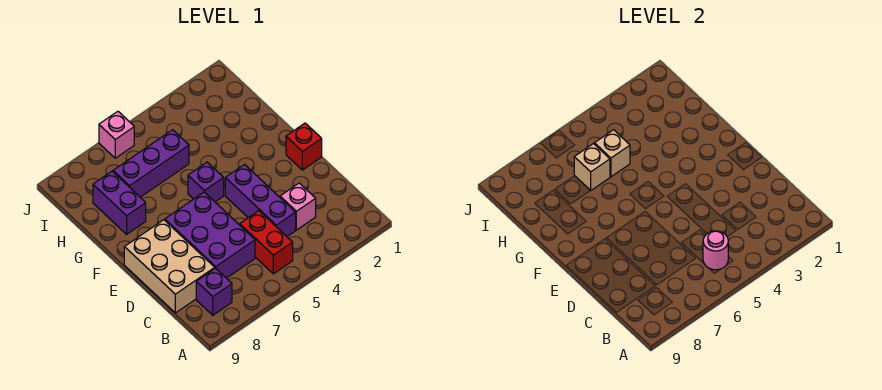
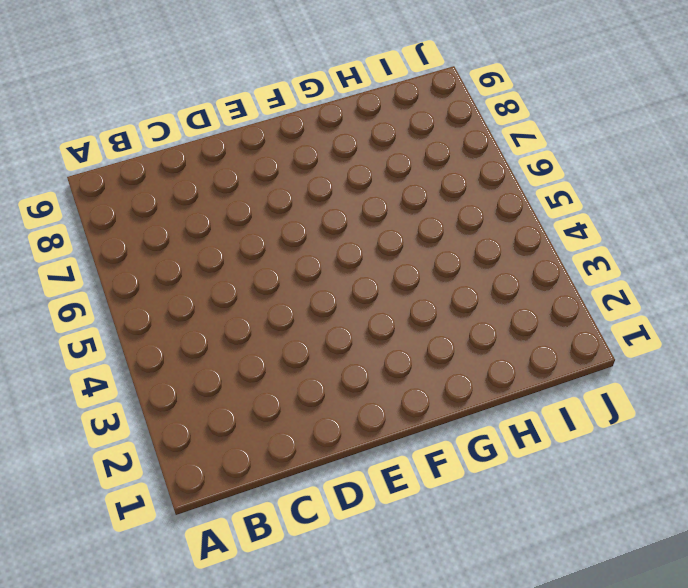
none -> red brick B5:C5 level 1
none -> purple brick B8 level 1
none -> pink brick C3 level 1

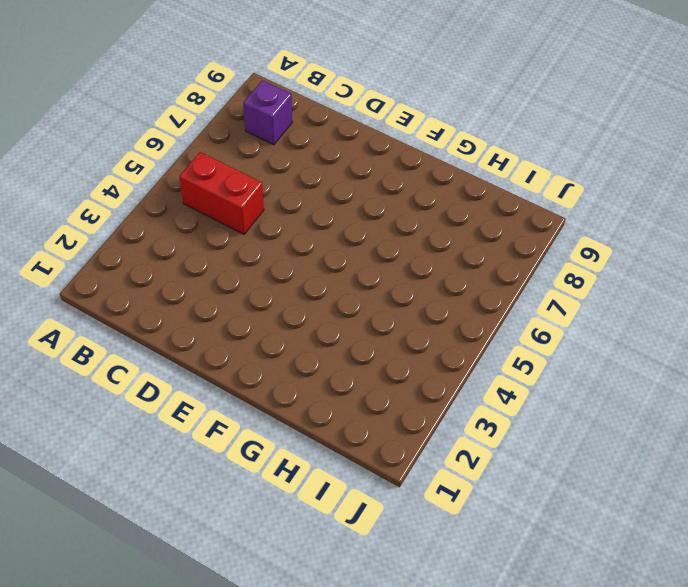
none -> pink brick C3 level 1
none -> purple brick C4:E4 level 1
none -> purple brick C6:E7 level 1

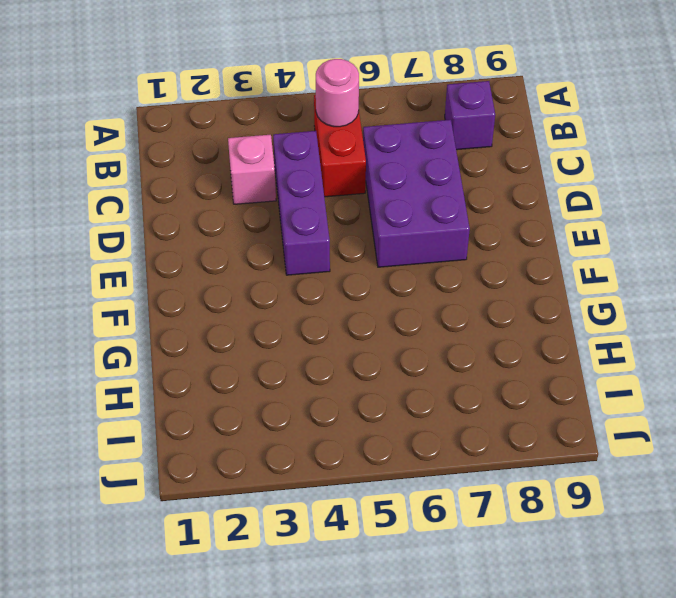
none -> tan brick C8:E9 level 1
none -> red brick E1 level 1
none -> purple brick F5 level 1

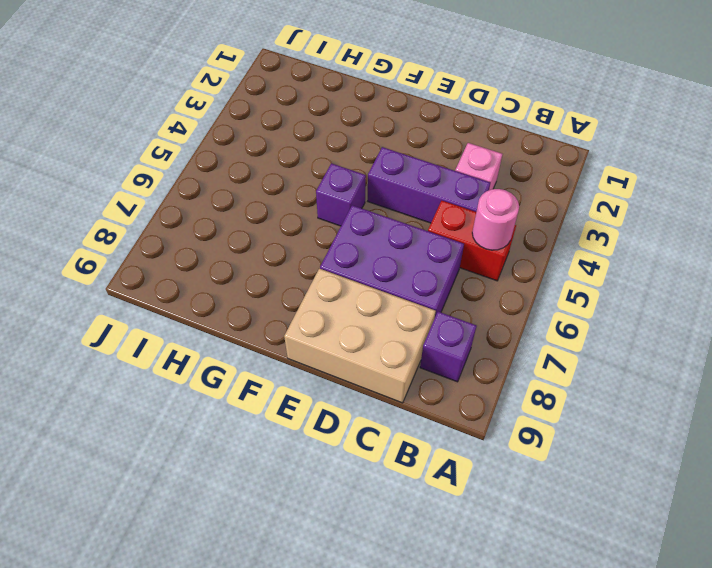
none -> red brick E1 level 1
none -> purple brick G8:H8 level 1
none -> purple brick H5:H7 level 1

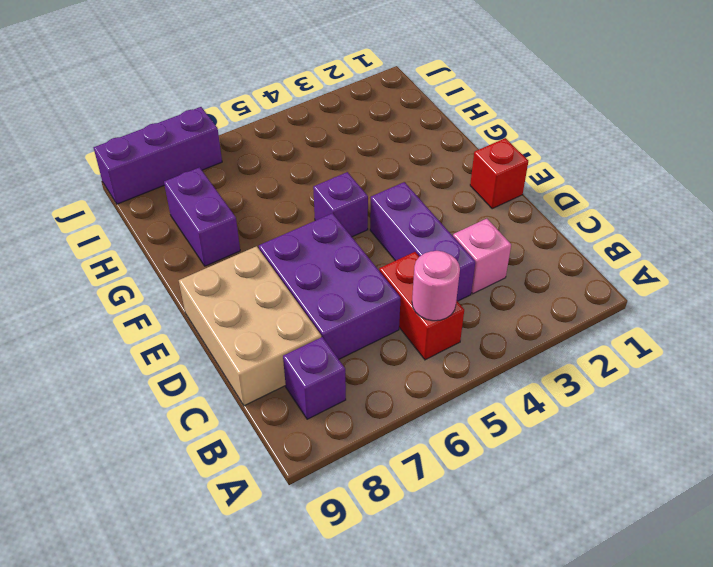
purple brick J7:J9 level 1 -> purple brick H5:H7 level 1
none -> pink brick J6 level 1
none -> tan brick H5 level 2
none -> tan brick H6 level 2

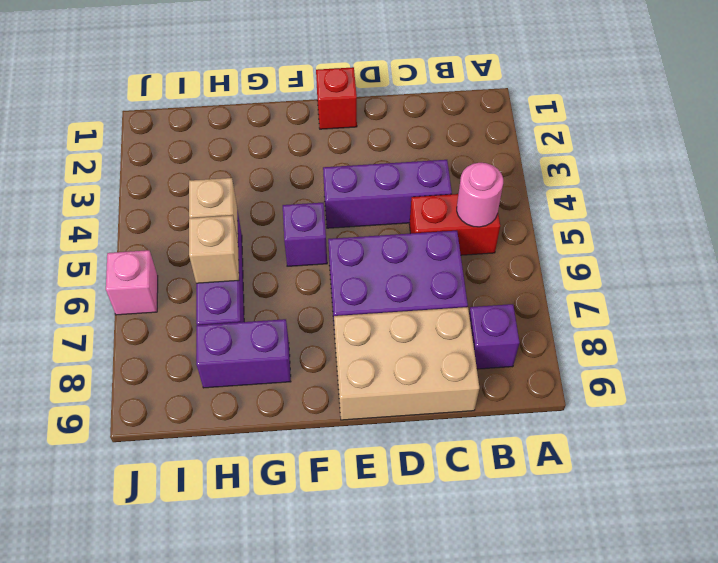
none -> pink brick C3 level 1

